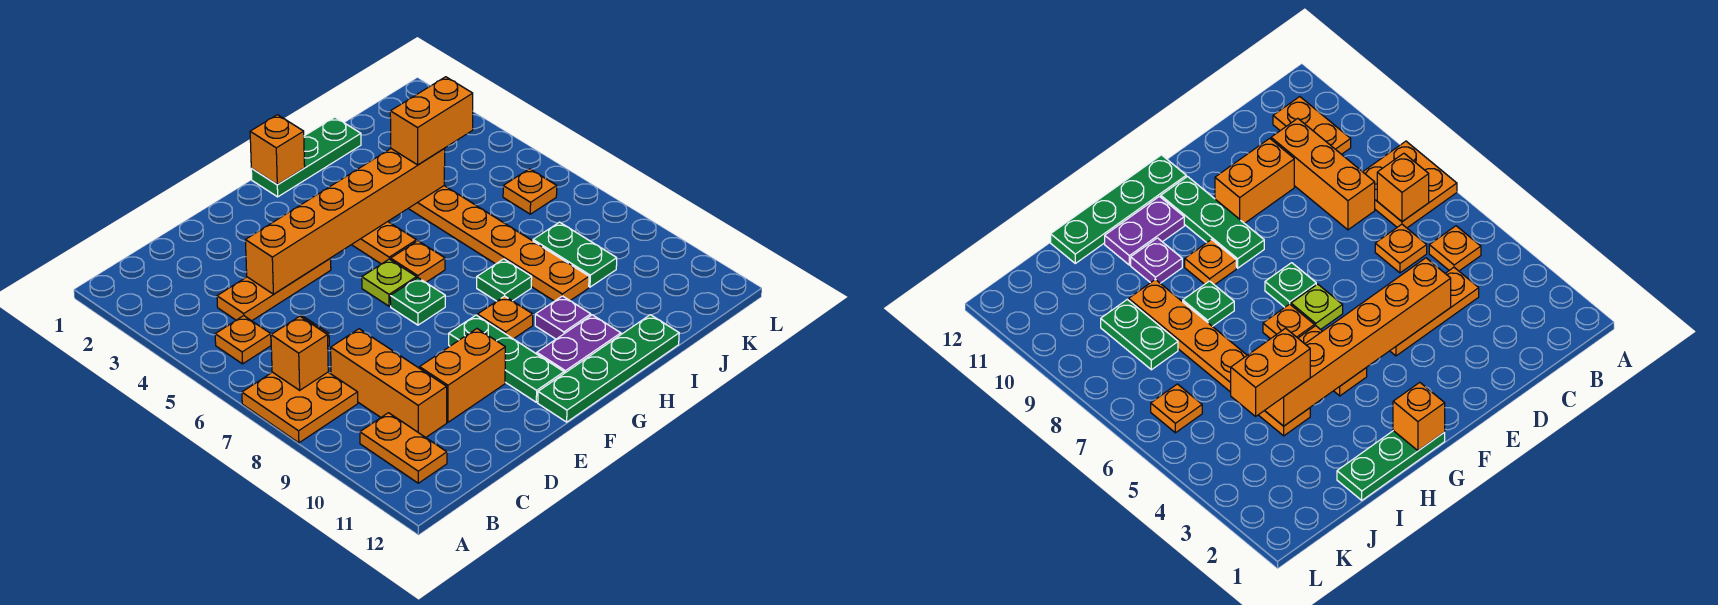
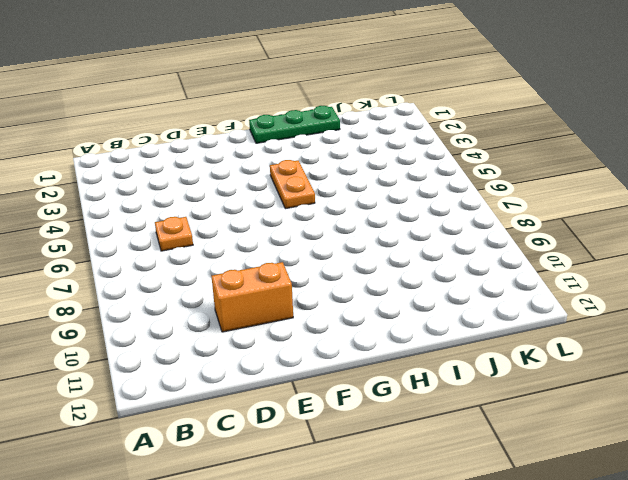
none -> orange plate A7:B8 level 1
none -> orange plate B5 level 1
none -> orange plate B10:B11 level 1

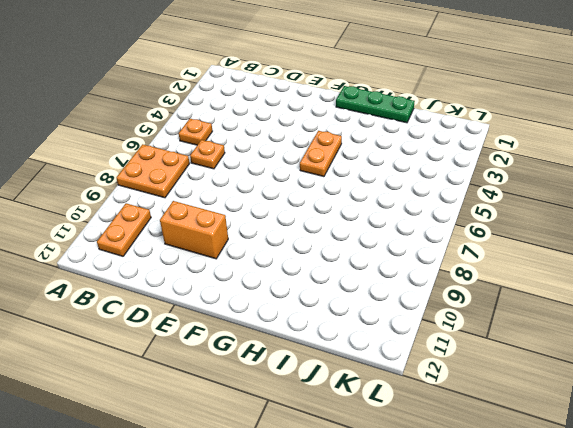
none -> orange plate C4:E4 level 1
none -> orange brick C8:C10 level 1
none -> lime plate F6 level 1

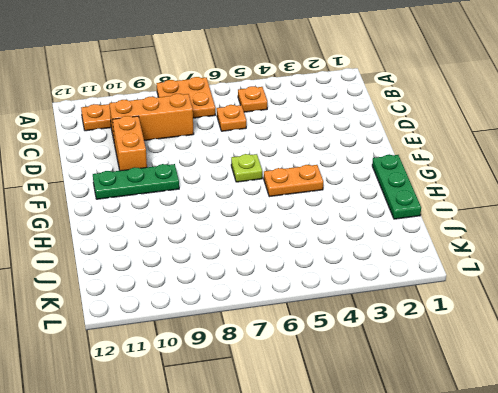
none -> orange plate C4:E4 level 1
none -> green plate F7 level 1
none -> green plate F12:I12 level 1

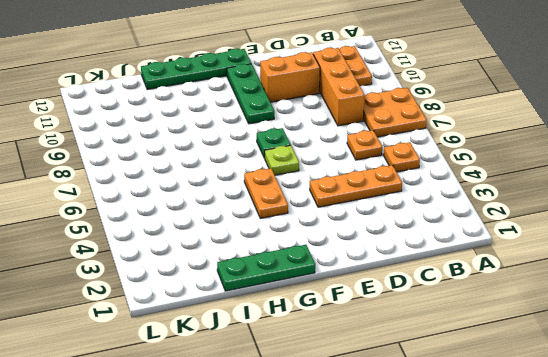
none -> orange plate G6 level 1
none -> orange plate G9 level 1
none -> purple plate G11:H11 level 1

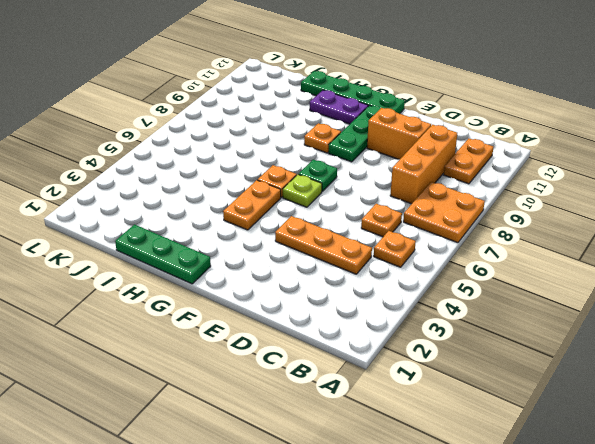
none -> green plate H8 level 1
none -> purple plate H10 level 1
none -> orange plate I4:I9 level 1

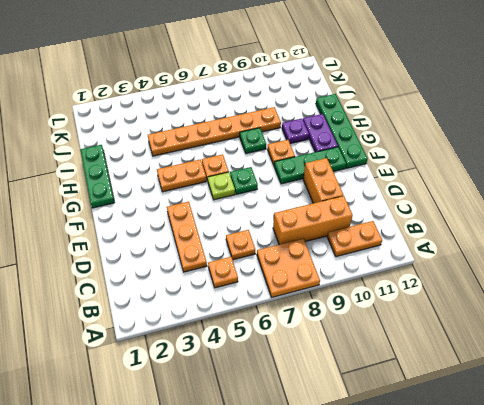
none -> green plate J8:J9 level 1
none -> orange plate K6 level 1
none -> orange brick B7 level 2

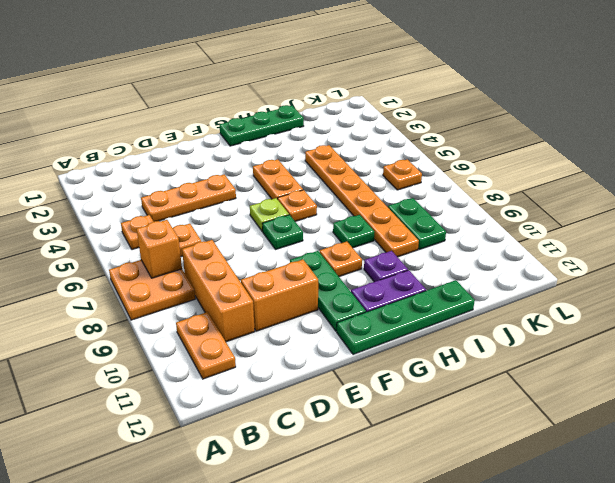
none -> orange brick D4:I4 level 2
none -> orange brick G1 level 2
none -> orange brick I4:J4 level 3

